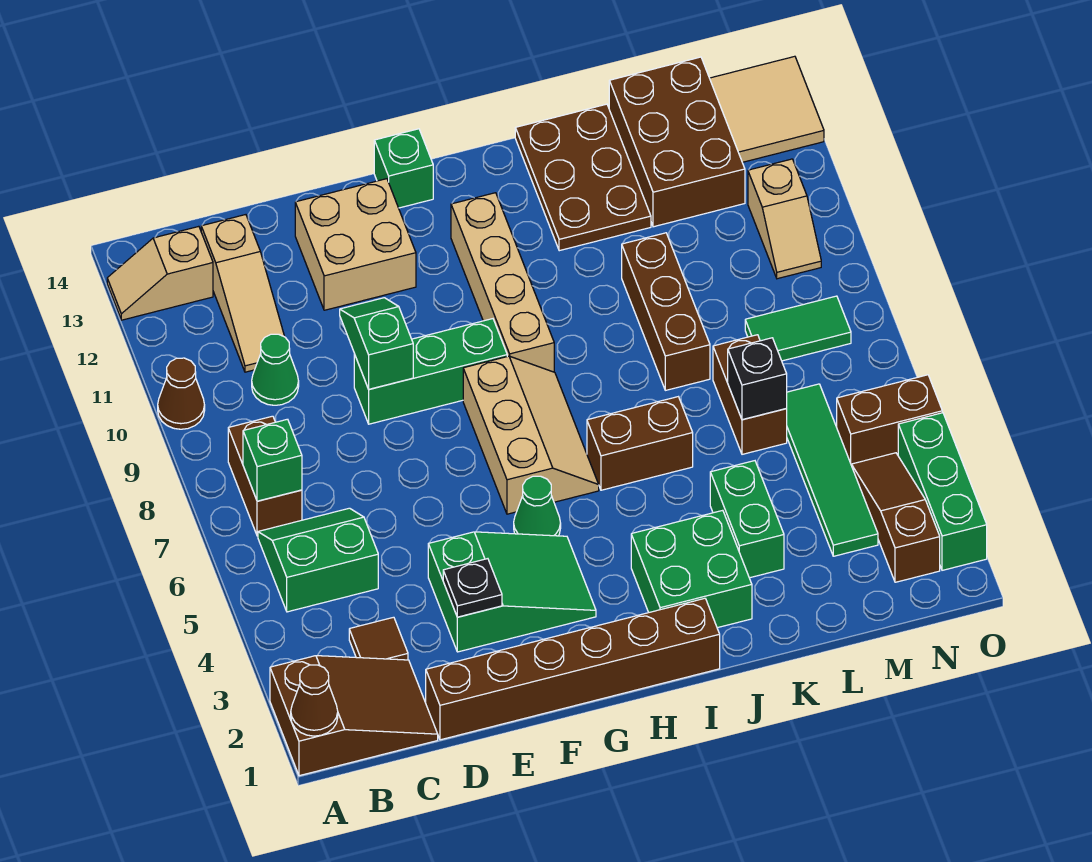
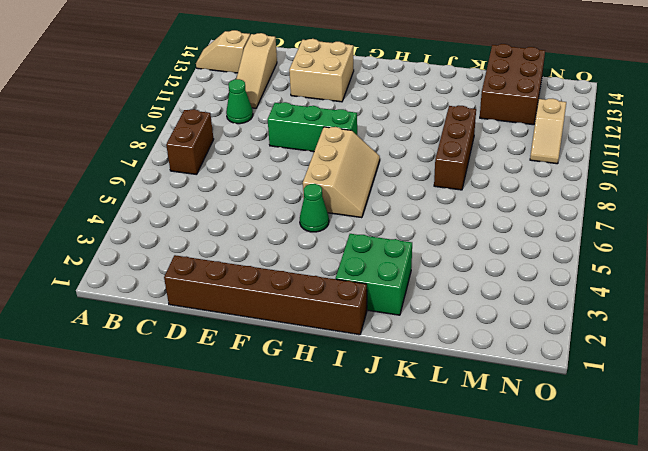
none -> brown slope A1:C2 level 1 top A
none -> brown cone A10 level 1
none -> green slope B5:C6 level 1 top 5
none -> brown tile C3 level 1

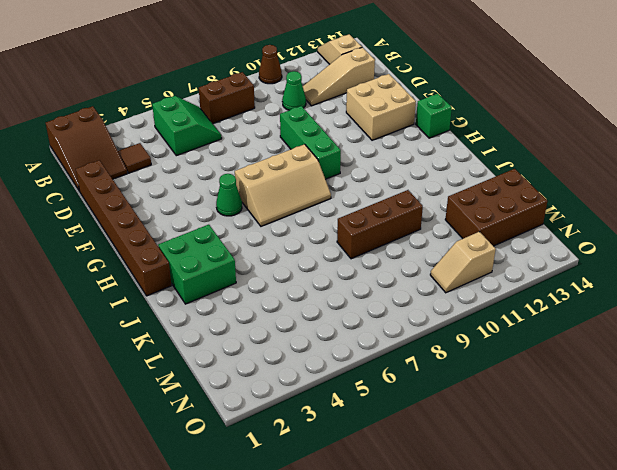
none -> green slope E3:G4 level 1 top E
none -> tan brick H9:H12 level 1
none -> brown brick I6:J6 level 1
none -> brown plate J12:K14 level 1

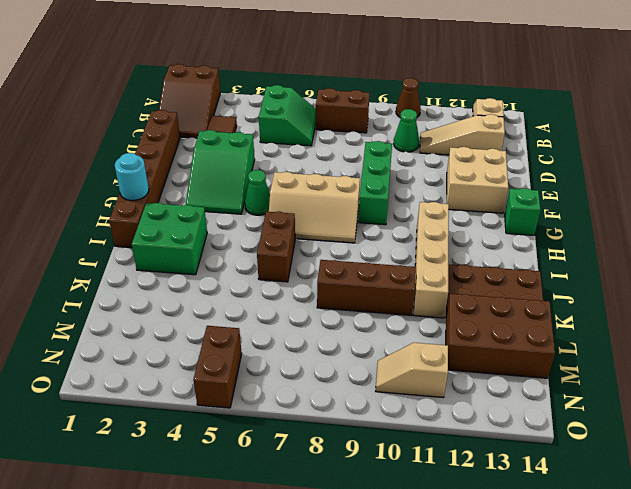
cyan round brick H1 level 2 -> none
tan brick H11:K11 level 1 -> tan brick H9:H12 level 1
none -> green brick K3:K4 level 1
none -> brown brick L6:L7 level 1
none -> green tile M3:M6 level 1
none -> green tile M8:N8 level 1

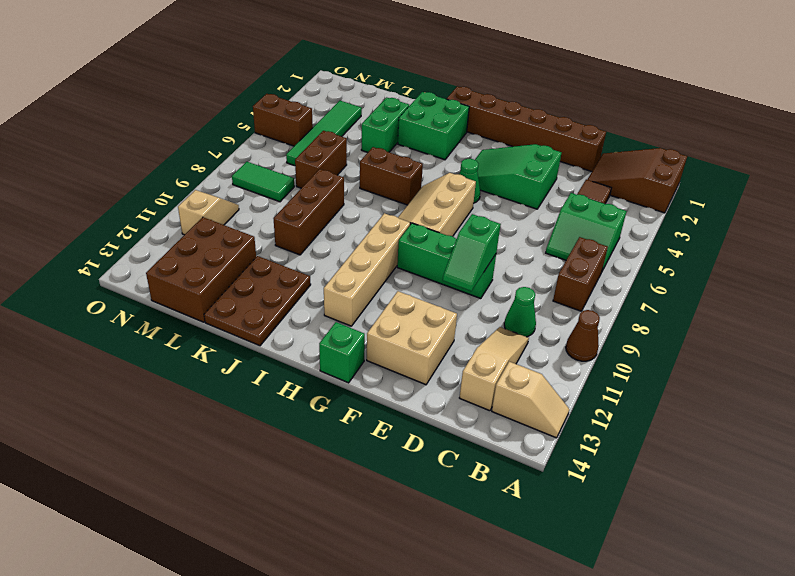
none -> brown slope N2:N4 level 1 top 2
none -> tan tile N13:O14 level 1
none -> green brick O2:O4 level 1
none -> brown cone A1 level 2

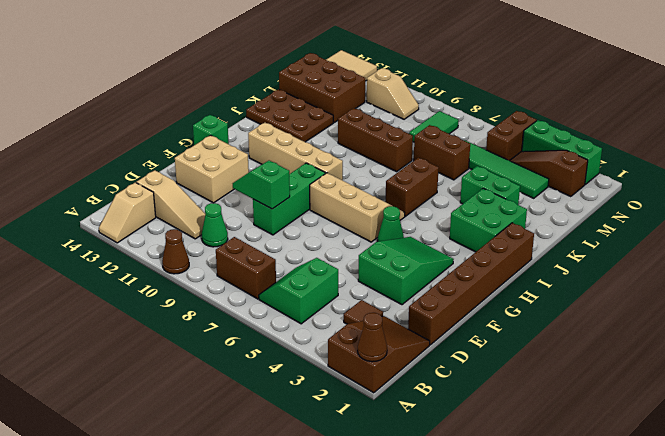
none -> green brick B7 level 2
none -> black plate E3 level 2
none -> black brick L6 level 2

